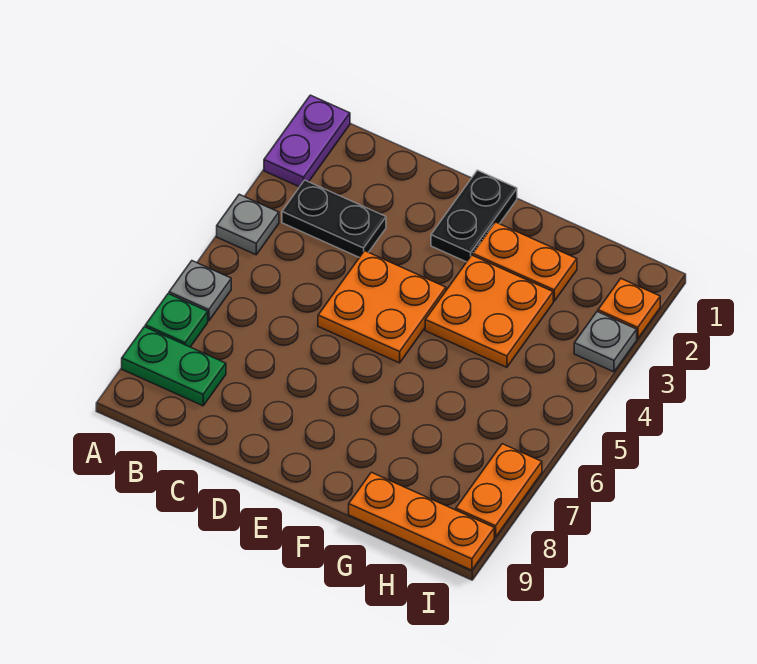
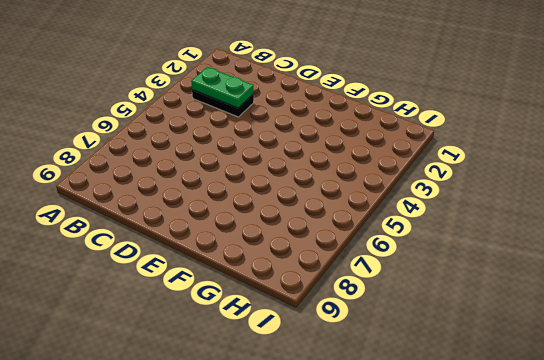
green plate B3:C3 level 2 -> green plate A8:B8 level 1
none -> purple plate A1:A2 level 1
none -> grey plate A4 level 1
none -> grey plate A6 level 1

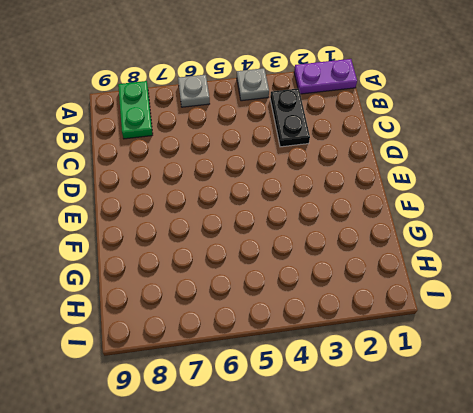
none -> green plate A7 level 1
none -> orange plate D4:E5 level 1
none -> black plate E1:E2 level 1

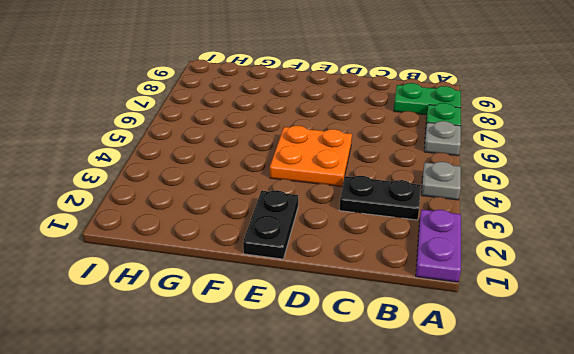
none -> orange plate F2:G2 level 1
none -> orange plate F3:G4 level 1
none -> orange plate G9:I9 level 1

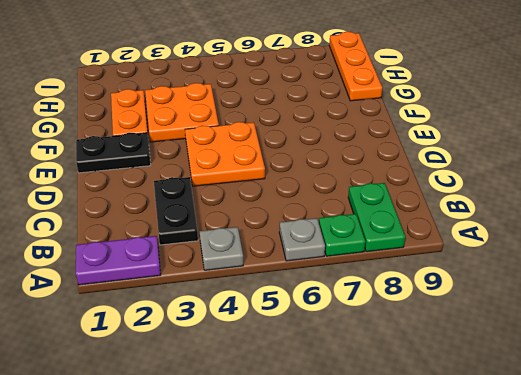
none -> orange plate I2 level 1
none -> grey plate I3 level 1
none -> orange plate I7:I8 level 1

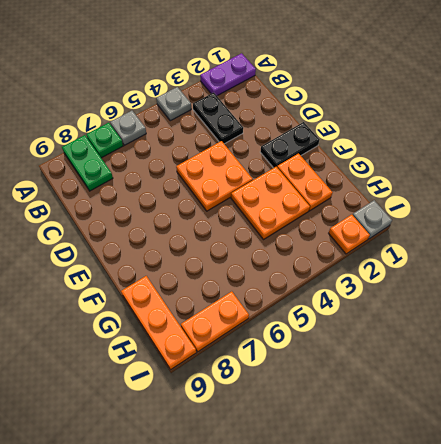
grey plate I1 level 1 -> grey plate I3 level 1

